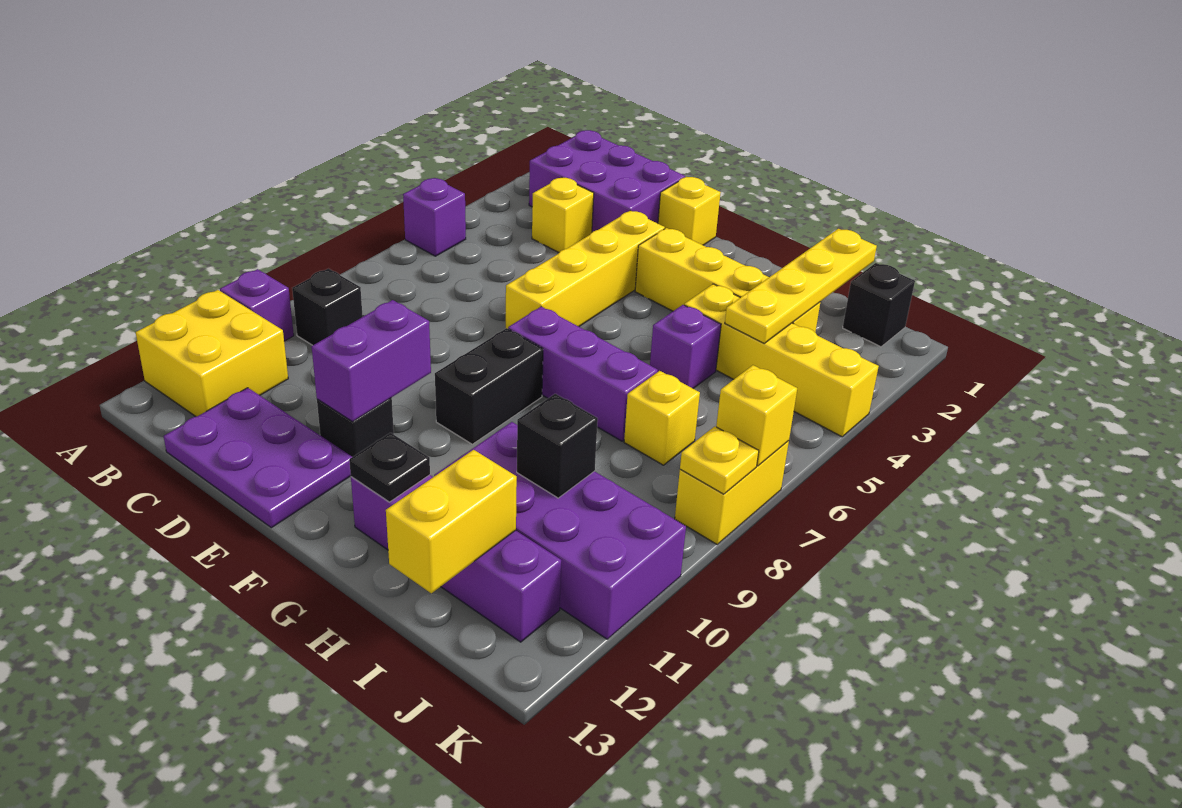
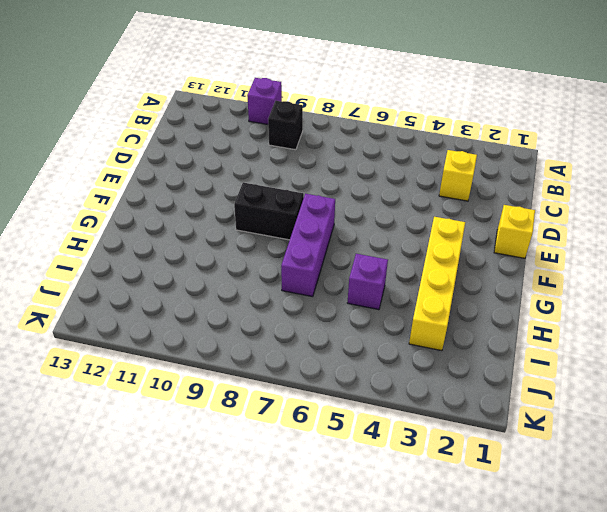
none -> purple brick A5 level 1
none -> yellow brick A11:B12 level 1
none -> purple brick B1:D2 level 1

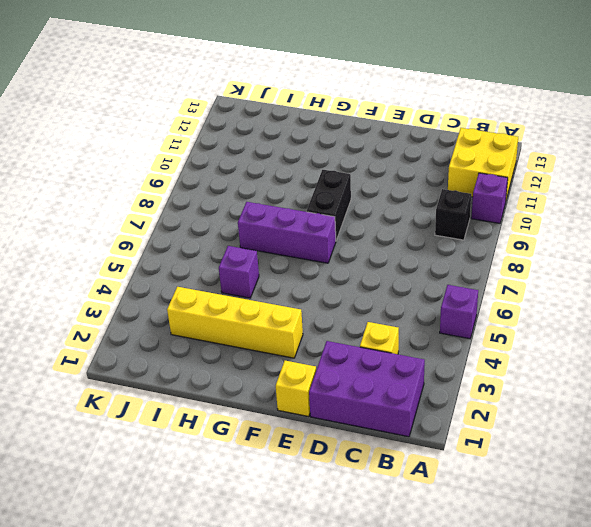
none -> purple plate C12:E13 level 1
none -> yellow brick E3:E6 level 1
none -> black brick E11 level 1

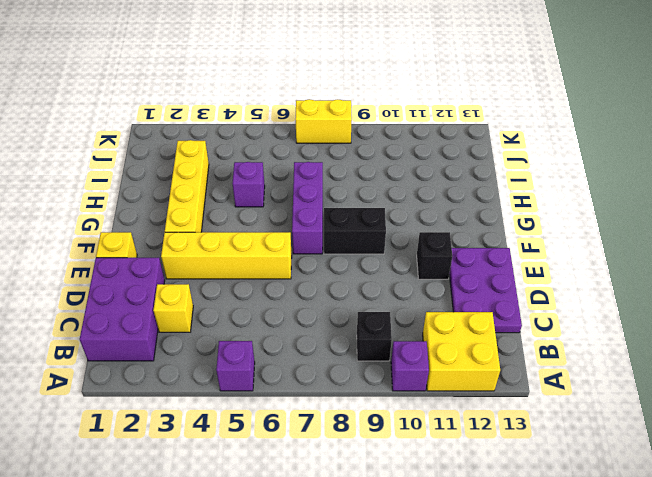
none -> purple brick G12:J12 level 1
none -> yellow brick H4:K4 level 1
none -> purple brick H10:K11 level 1

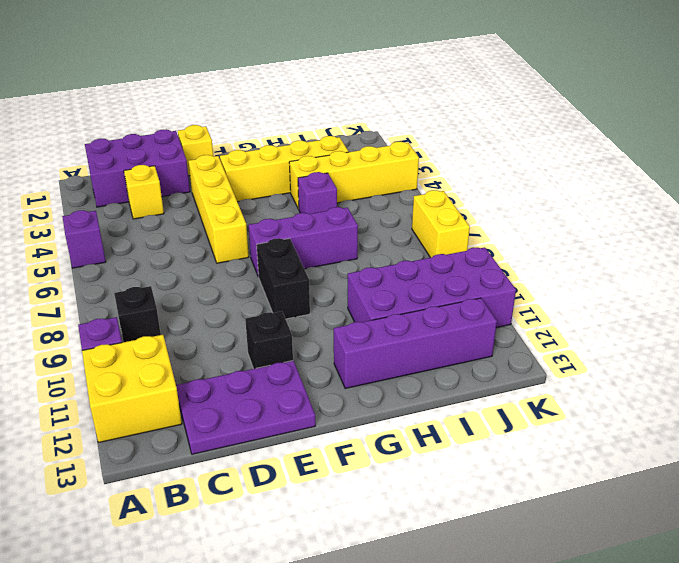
none -> yellow brick I7 level 1
none -> black brick J1 level 1
none -> purple brick E10:E11 level 2

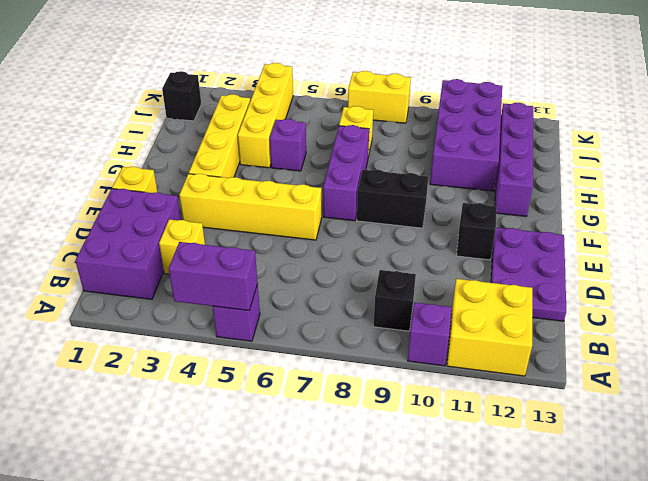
purple brick A4:A5 level 2 -> purple brick E10:E11 level 2
none -> black plate G12 level 2
none -> yellow plate I1:I4 level 2
none -> black brick I10 level 2

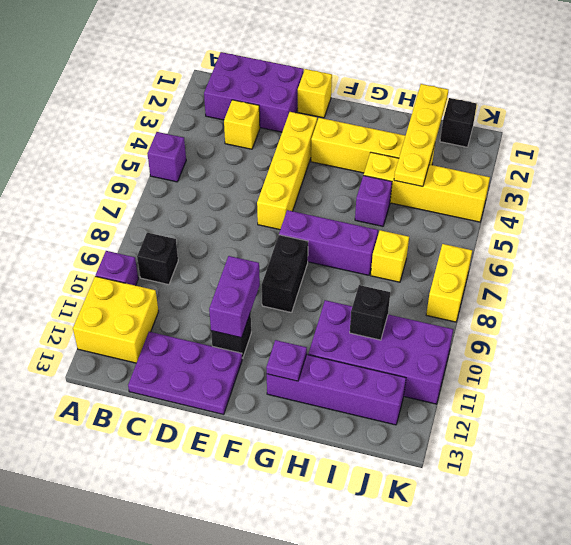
purple plate G12 level 2 -> black plate G12 level 2
none -> yellow brick I12:I13 level 2
none -> yellow brick K7 level 2
none -> yellow plate K8 level 2

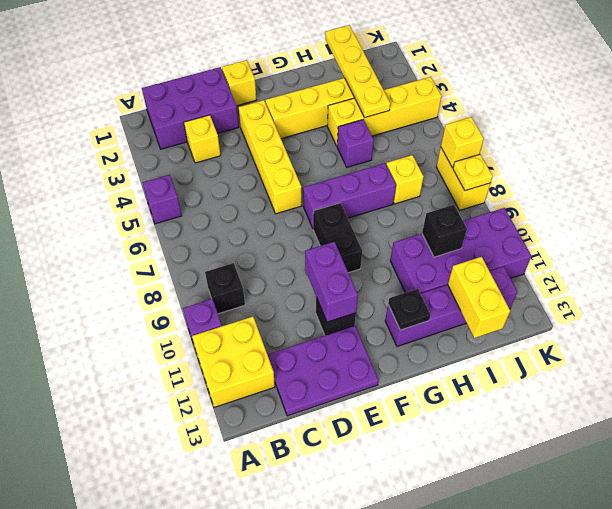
none -> black brick J1 level 1

